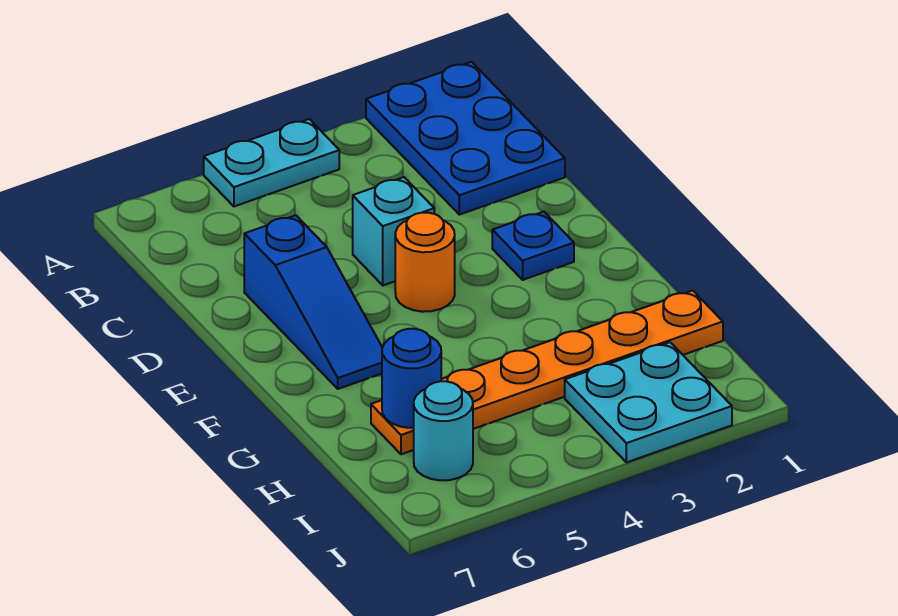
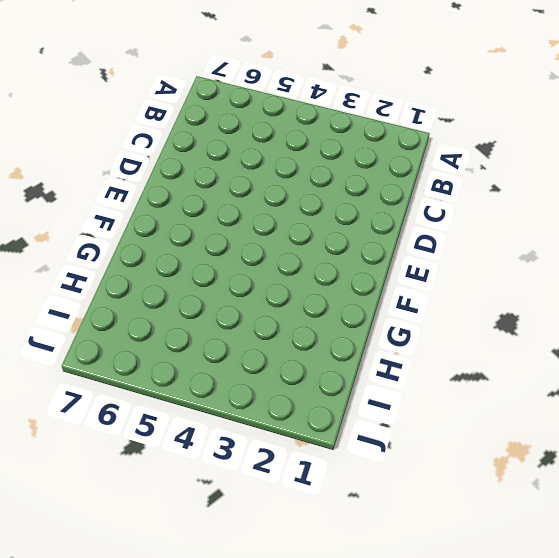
none -> blue plate A1:C2 level 1
none -> cyan plate A4:A5 level 1

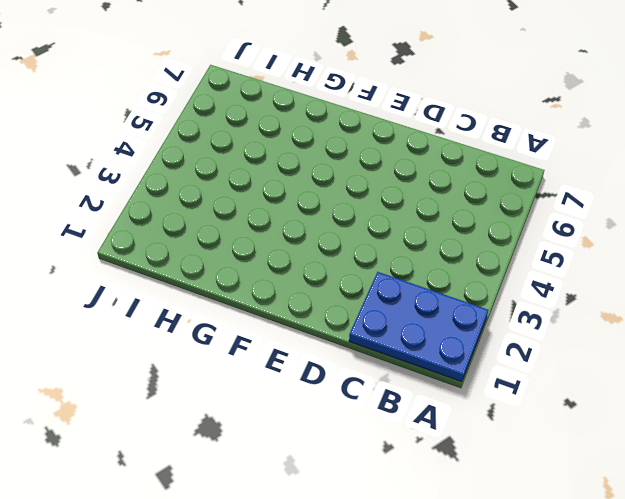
none -> cyan plate A4:A5 level 1
none -> cyan brick D4 level 1

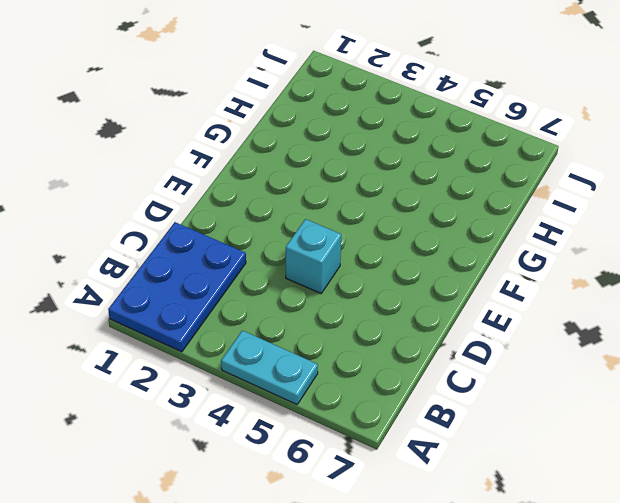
none -> blue slope D6:F6 level 1 top D
none -> blue plate E2 level 1

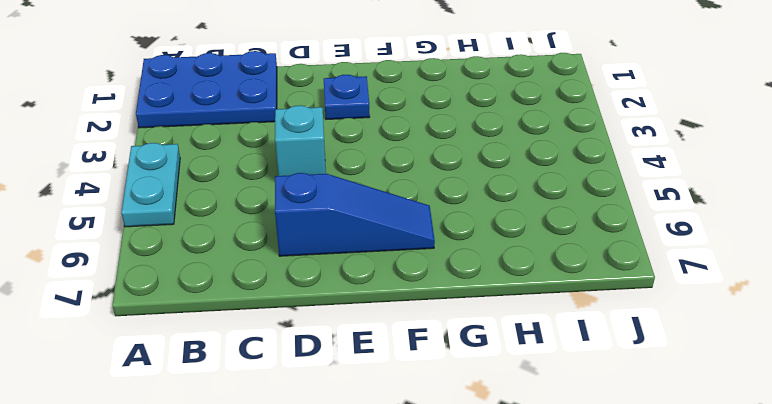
none -> orange round brick E4 level 1
none -> orange plate H1:H6 level 1

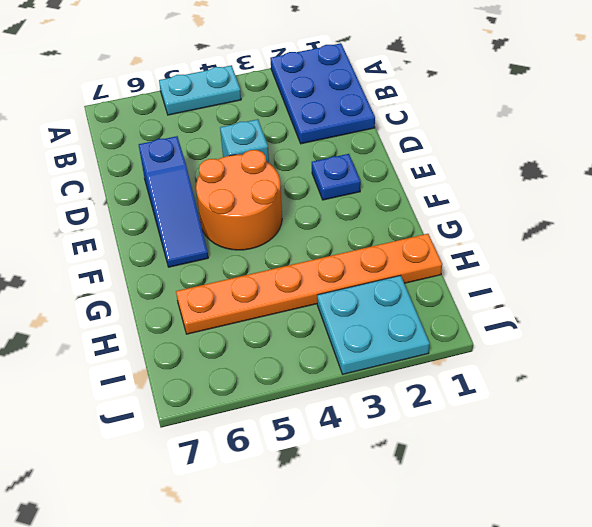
orange round brick E4:F5 level 1 -> orange round brick E4 level 1
none -> cyan round brick I6 level 1
none -> blue round brick H6 level 2

